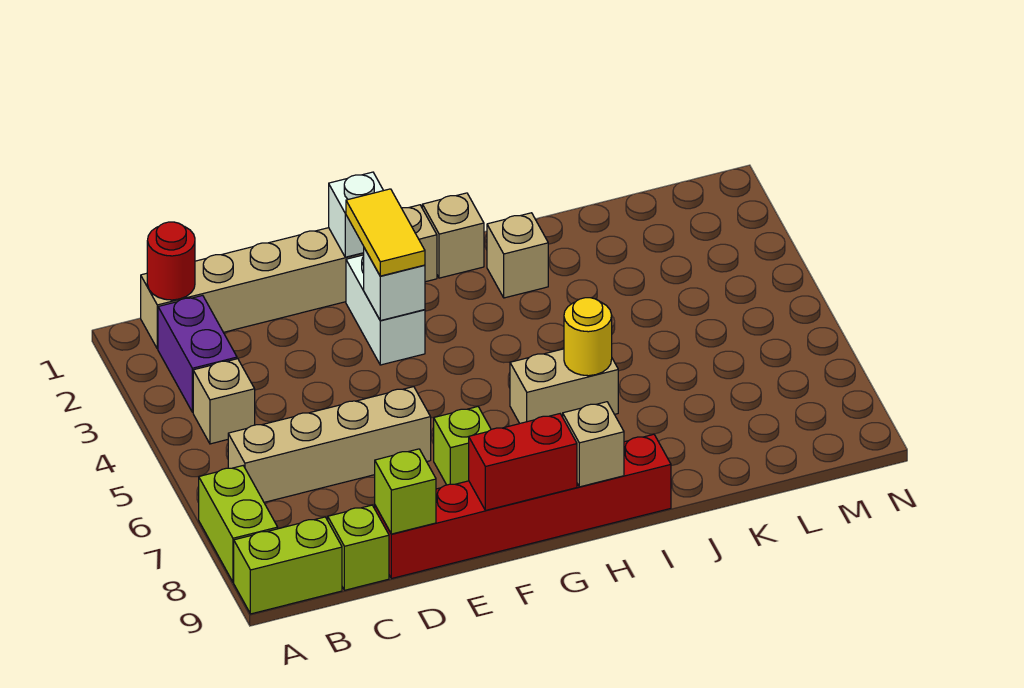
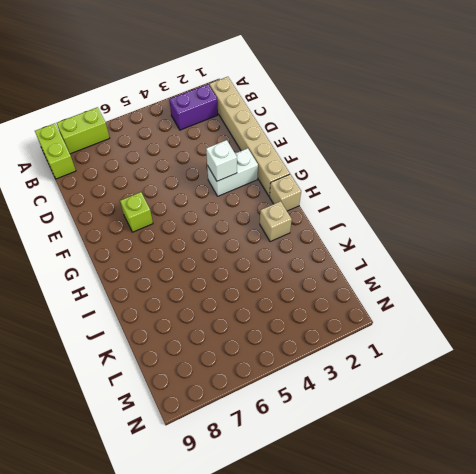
none -> tan brick B4 level 1
none -> tan brick B6:E6 level 1
none -> lime brick C9 level 1

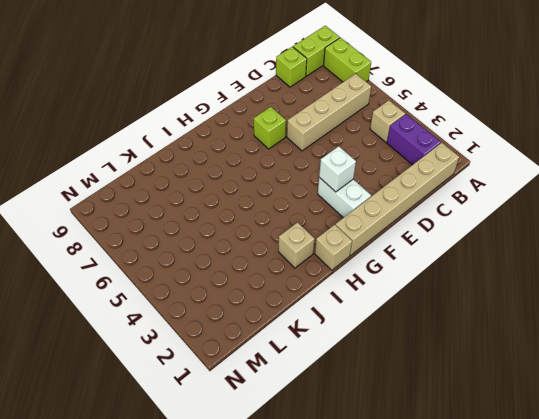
none -> red brick D9:I9 level 1
none -> tan brick H6:I6 level 1
none -> red round brick B1 level 2

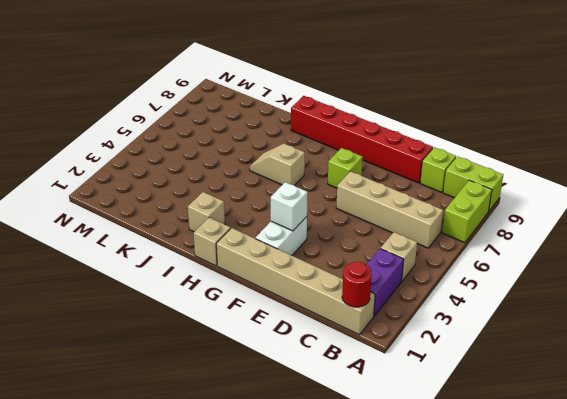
tan slope H6:I6 level 1 top H -> tan brick H6:I6 level 1
none -> lime brick D9 level 2
none -> white brick F1 level 2
none -> red brick F9:G9 level 2

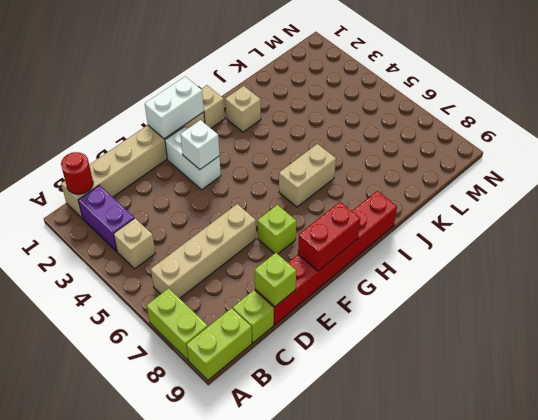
white brick F1:G1 level 2 -> white brick F1 level 2
none -> tan brick H9 level 2
none -> yellow round brick I6 level 2
none -> yellow tile F2:F3 level 3

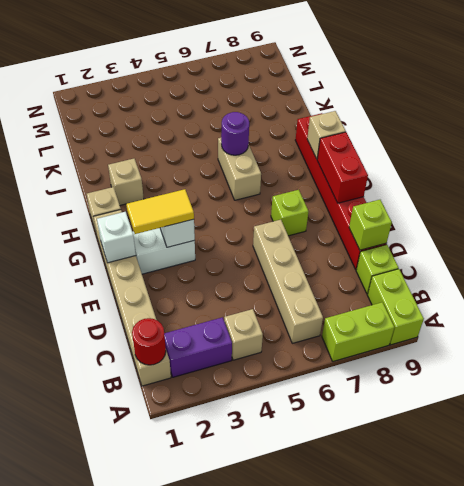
purple round brick I6 level 2 -> yellow round brick I6 level 2

